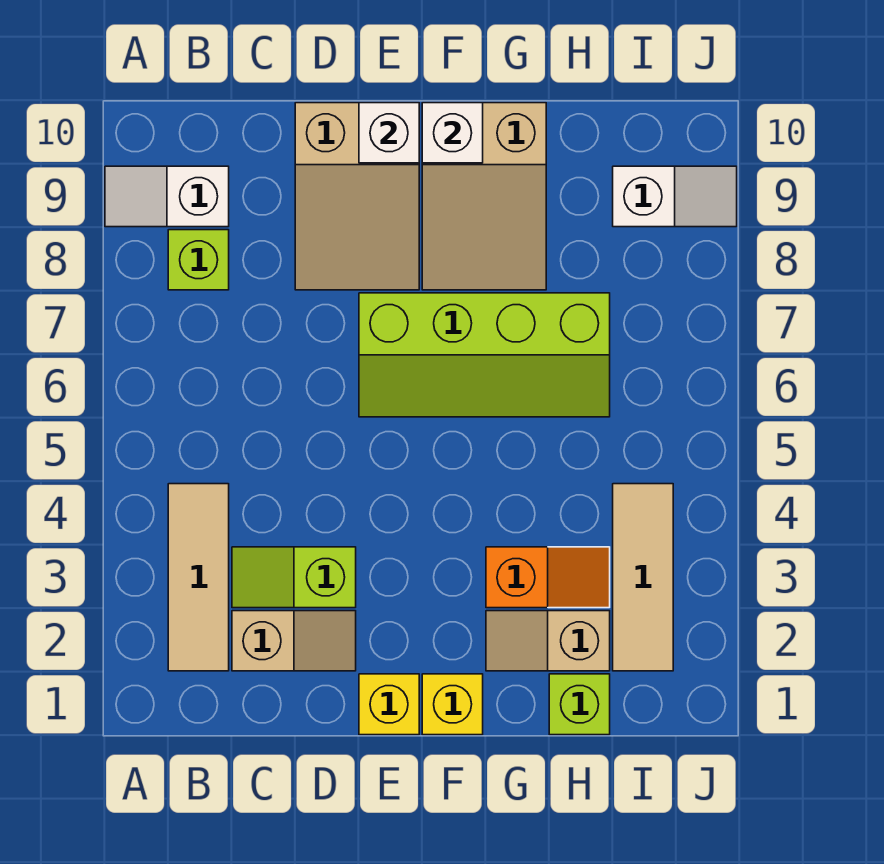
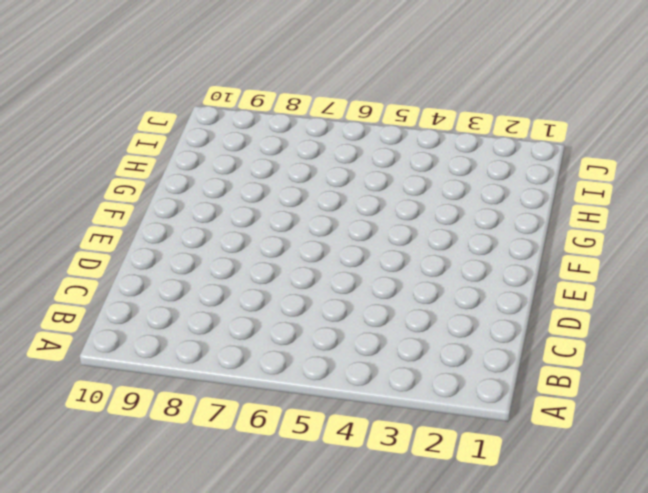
none -> white slope A9:B9 level 1 top B
none -> tan tile B2:B4 level 1
none -> lime brick B8 level 1

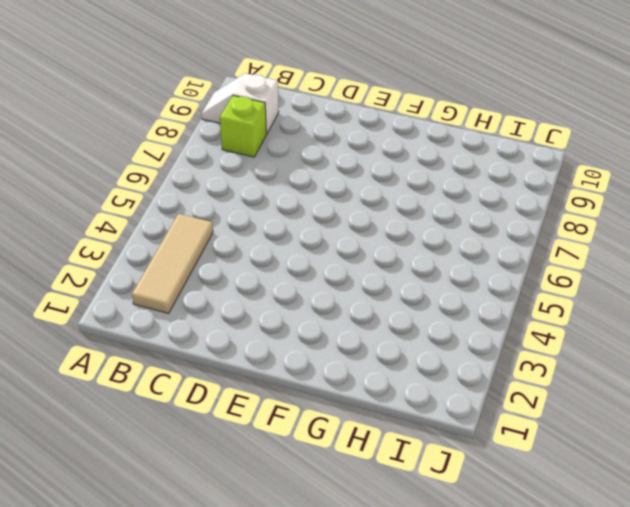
none -> tan slope C2:D2 level 1 top C
none -> lime slope C3:D3 level 1 top D
none -> tan slope D8:E10 level 1 top 10

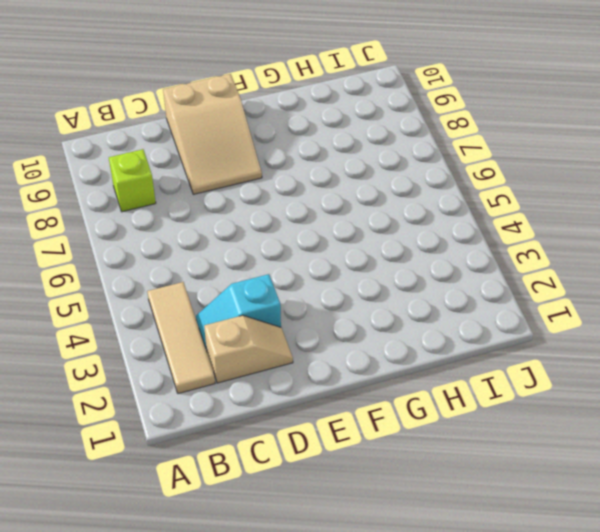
cyan slope C3:D3 level 1 top D -> lime slope C3:D3 level 1 top D
none -> white slope A9:B9 level 1 top B
none -> yellow brick E1 level 1
none -> lime slope E6:H7 level 1 top 7

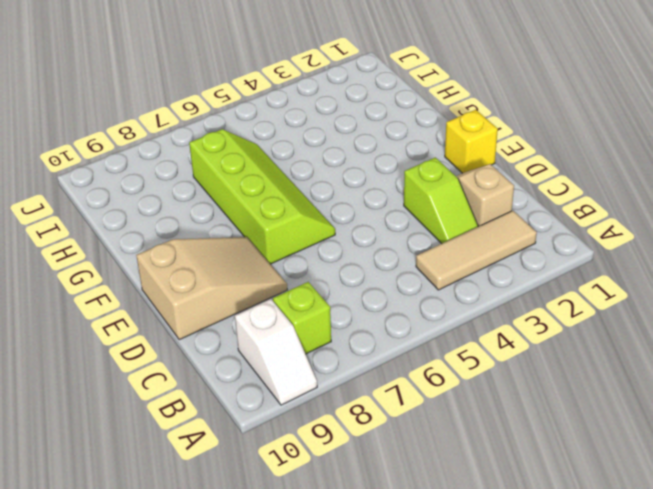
none -> yellow brick F1 level 1
none -> tan slope F8:G10 level 1 top 10
none -> tan slope G2:H2 level 1 top H

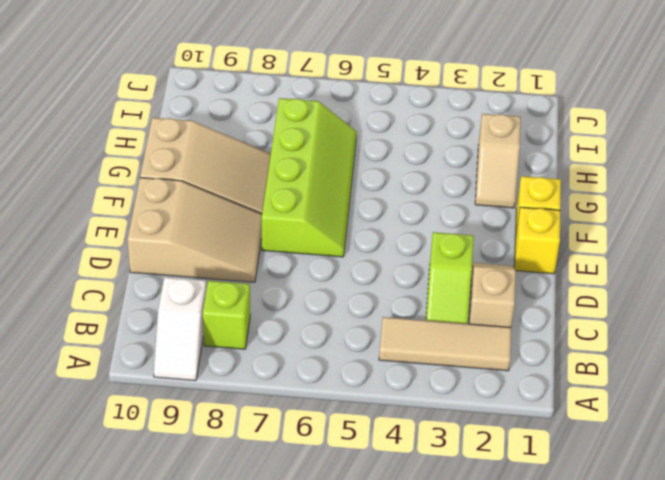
none -> orange slope G3:H3 level 1 top G
none -> lime brick H1 level 1
none -> tan tile I2:I4 level 1

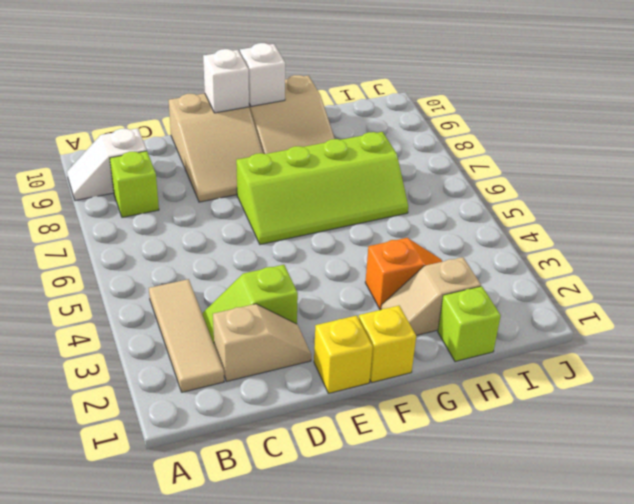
none -> tan tile I2:I4 level 1
none -> white slope I9:J9 level 1 top I

